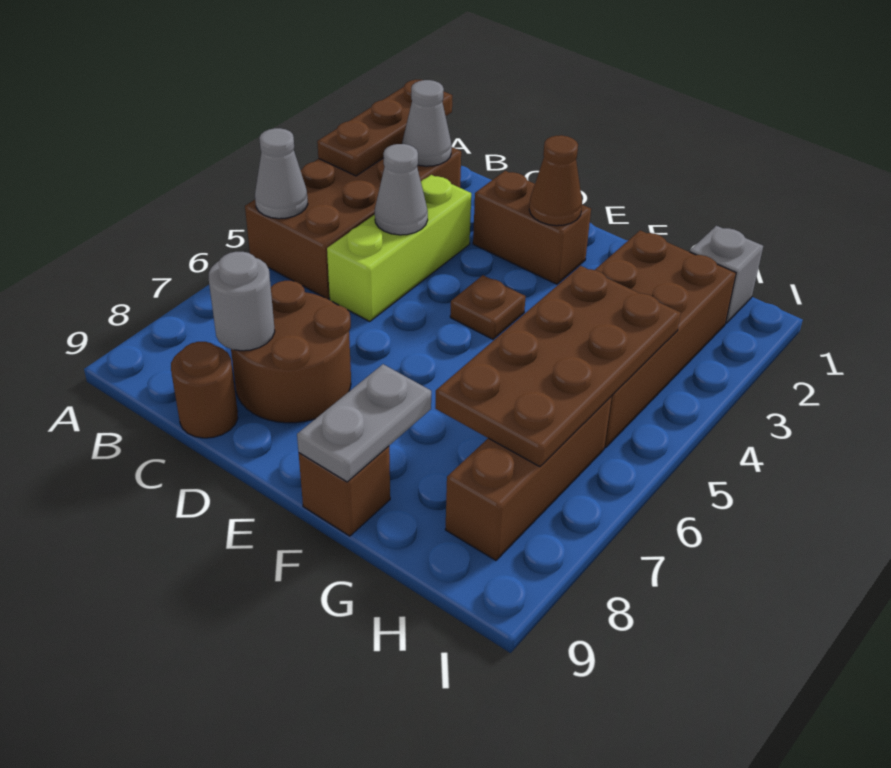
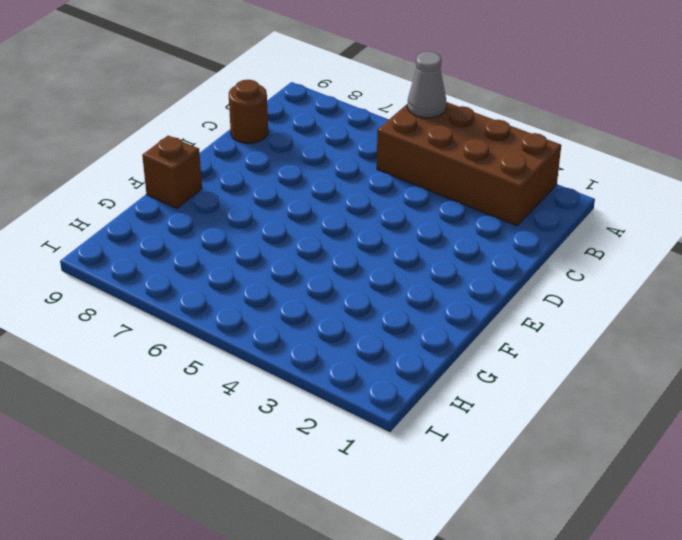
none -> lime brick C3:C5 level 1
none -> brown round brick C7:D8 level 1
none -> brown brick D2:E2 level 1

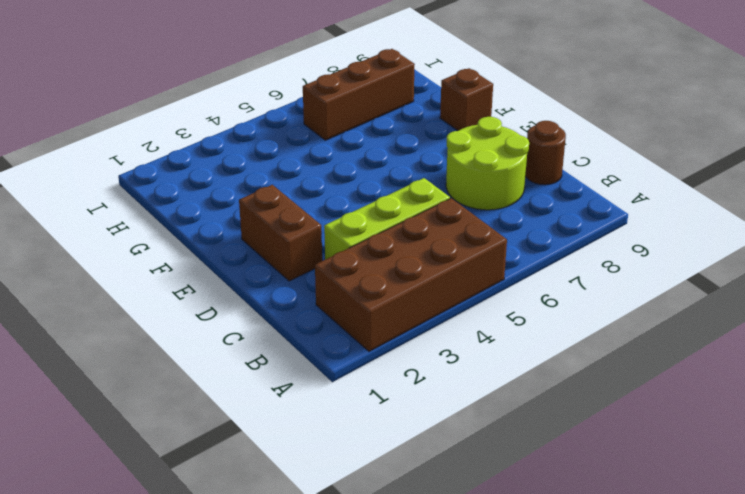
lime round brick C7:D8 level 1 -> brown round brick C7:D8 level 1
none -> brown plate E4 level 1
none -> brown brick G2:H5 level 1
none -> grey brick H1 level 1

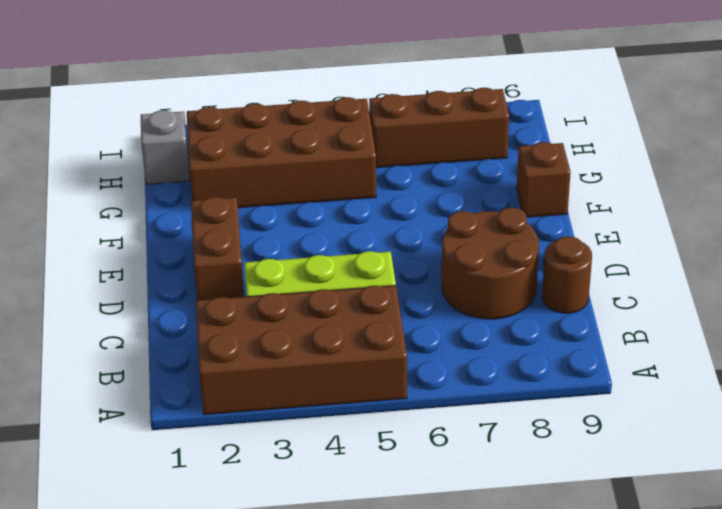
none -> brown plate E4 level 1
none -> brown plate A1:A3 level 2
none -> grey cone A5 level 2

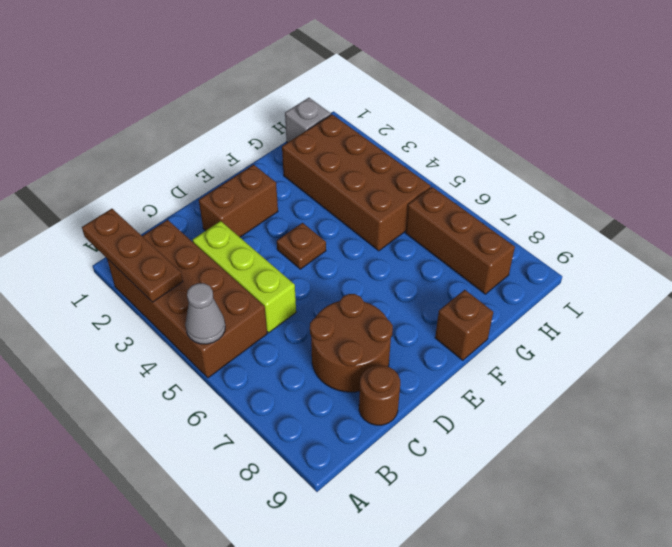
none -> grey cone B2 level 2
none -> grey cone C4 level 2
none -> grey round brick C8 level 2

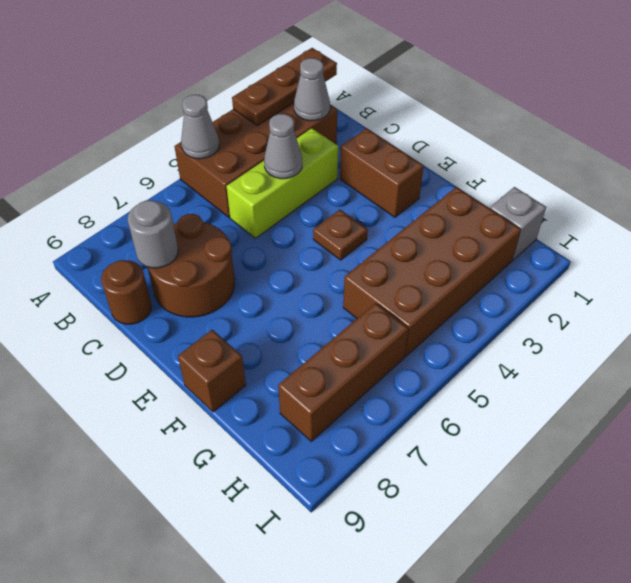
none -> brown cone E2 level 2
none -> grey plate F8:F9 level 2
none -> brown plate G4:H7 level 2

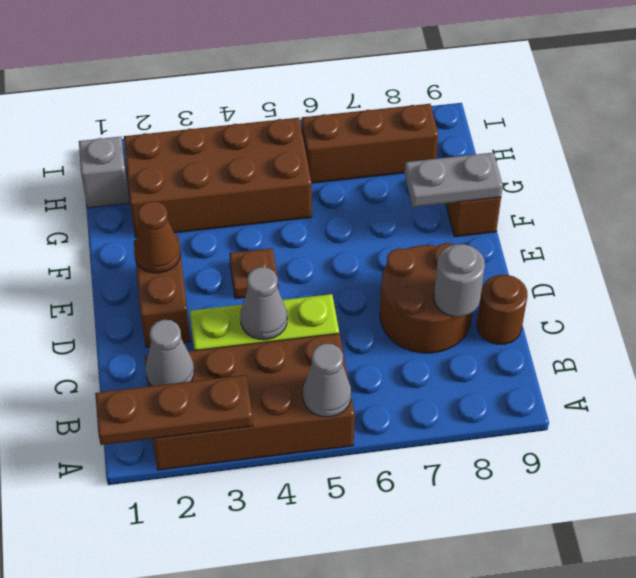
none -> brown plate G4:H7 level 2

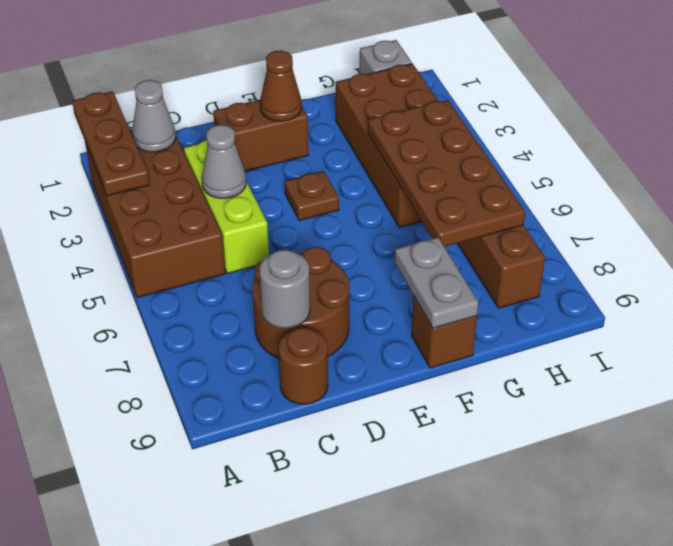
none -> grey cone A5 level 2

